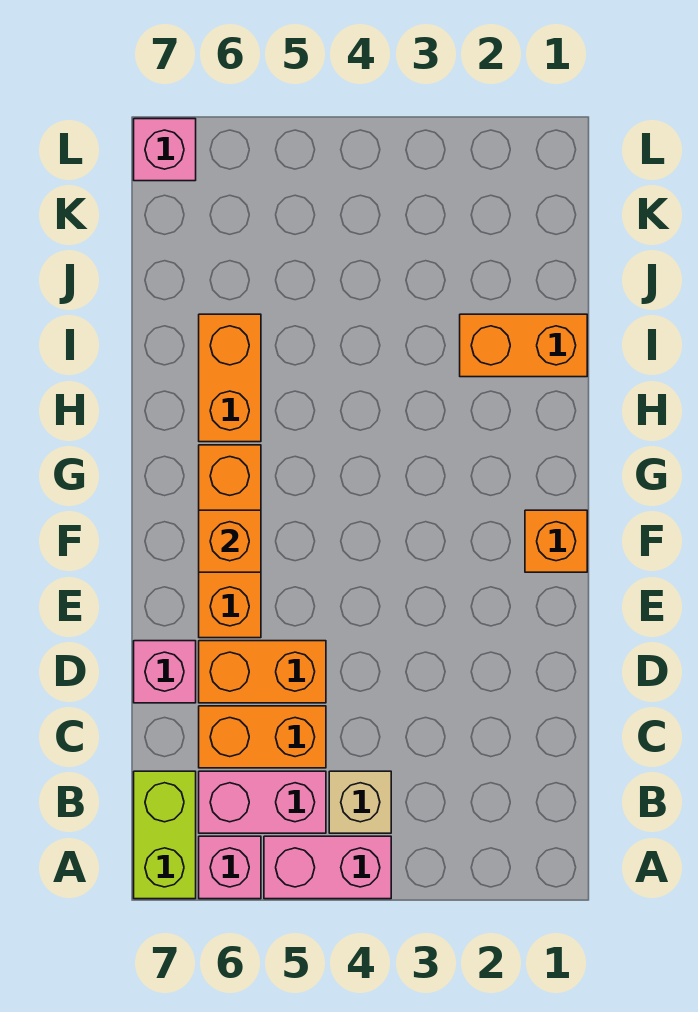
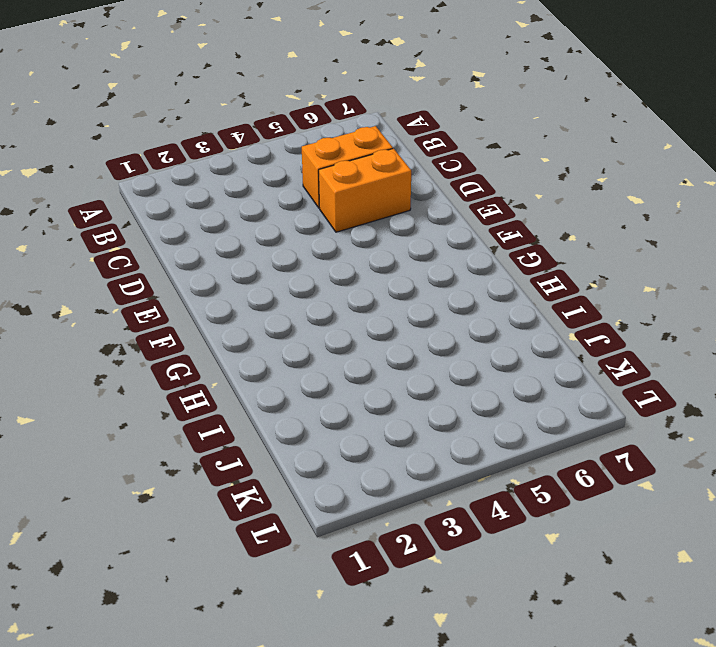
none -> pink brick A4:A5 level 1
none -> pink brick A6 level 1
none -> lime brick A7:B7 level 1

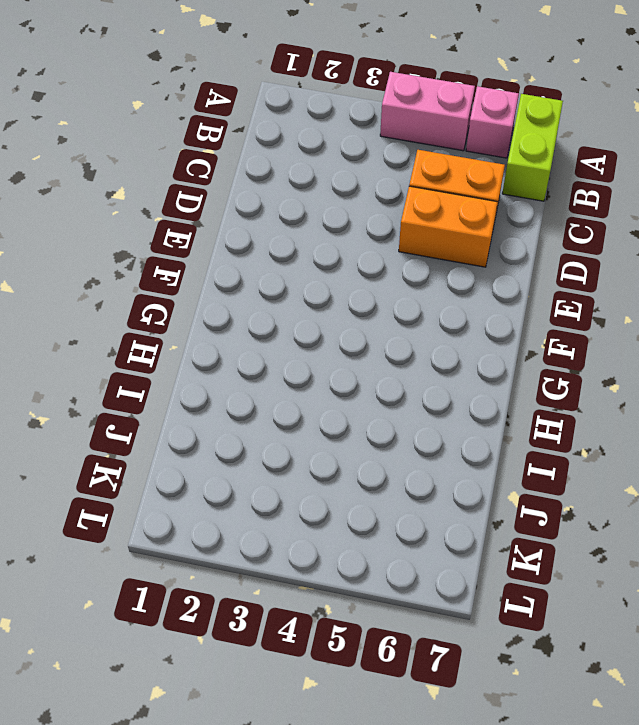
none -> tan brick B4 level 1
none -> pink brick B5:B6 level 1
none -> pink brick D7 level 1

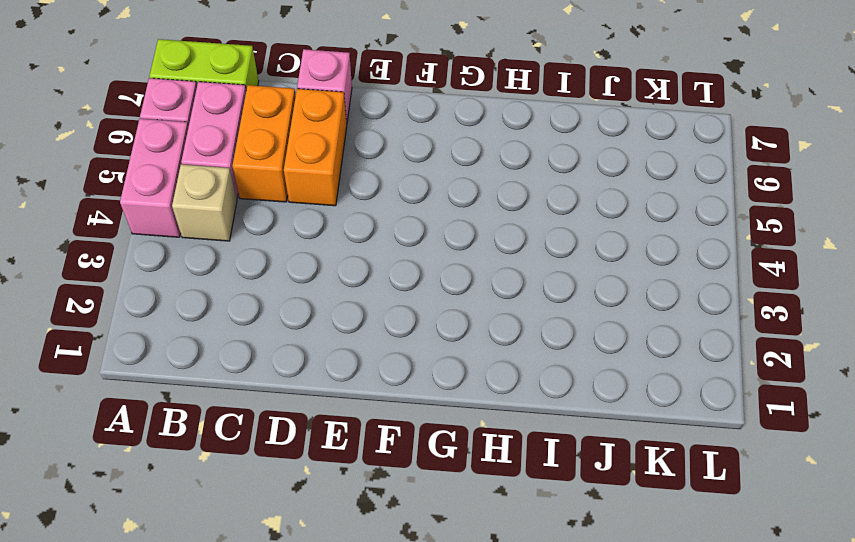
none -> orange brick E6:G6 level 1
none -> orange brick F1 level 1
none -> orange brick H6:I6 level 1

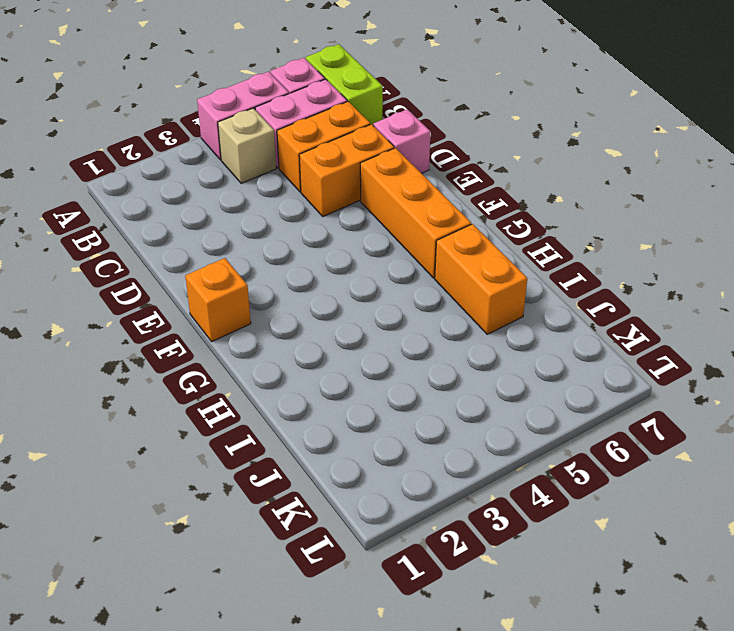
none -> orange brick I1:I2 level 1
none -> pink brick L7 level 1
none -> orange brick F6 level 2

